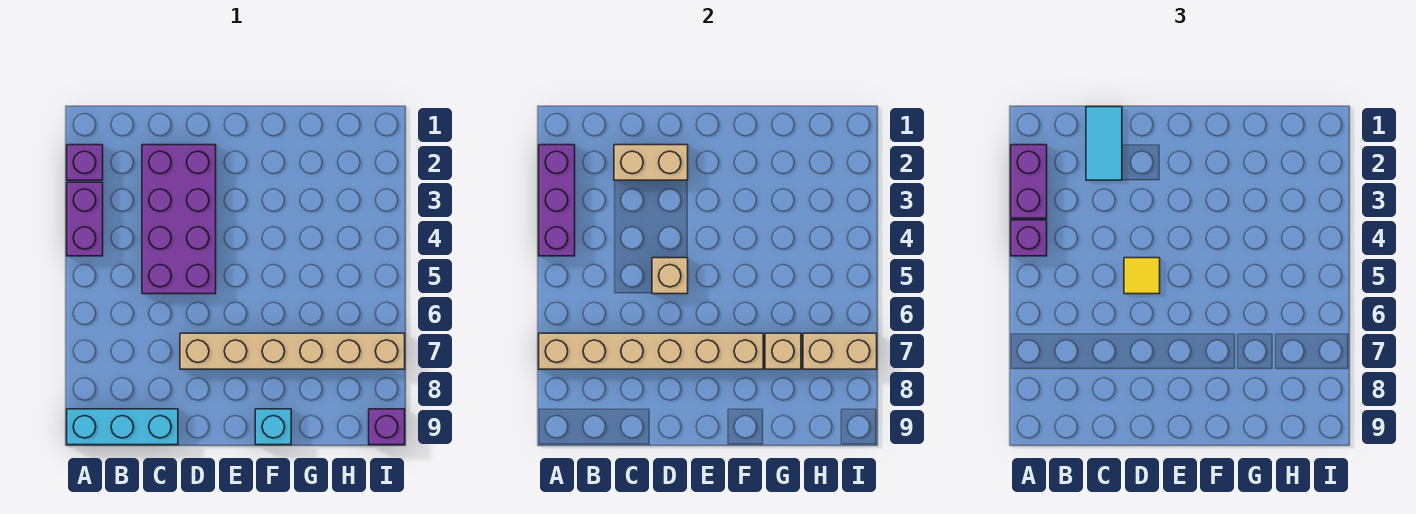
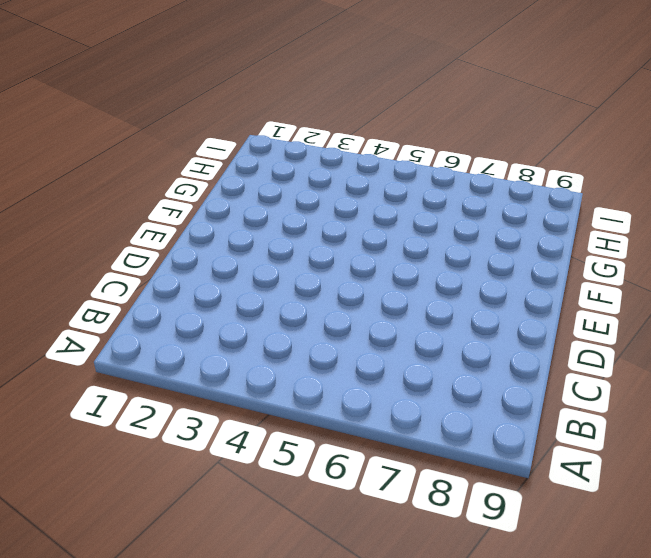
none -> purple brick A2 level 1
none -> purple brick A3:A4 level 1
none -> cyan brick A9:C9 level 1

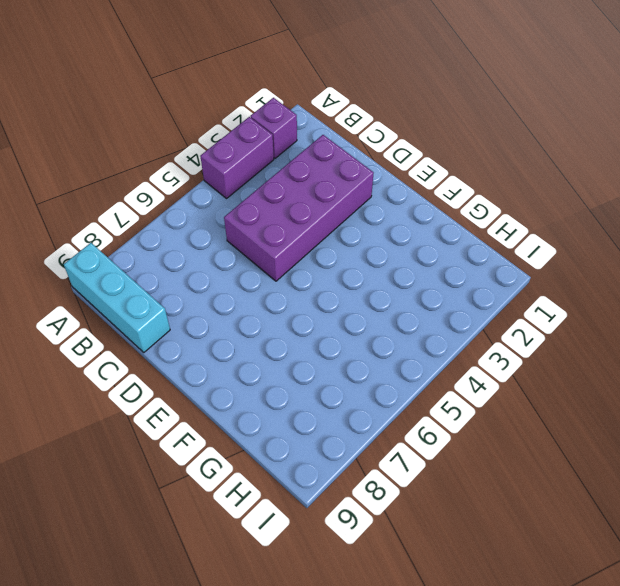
none -> tan brick D7:I7 level 1
none -> cyan brick F9 level 1
none -> purple brick I9 level 1

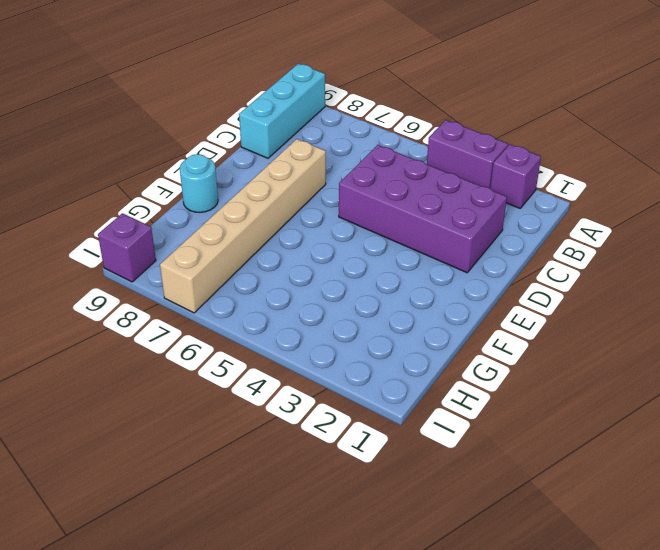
cyan round brick F9 level 1 -> cyan brick F9 level 1
none -> purple brick A2:A4 level 2
none -> tan brick A7:F7 level 2
none -> tan brick C2:D2 level 2

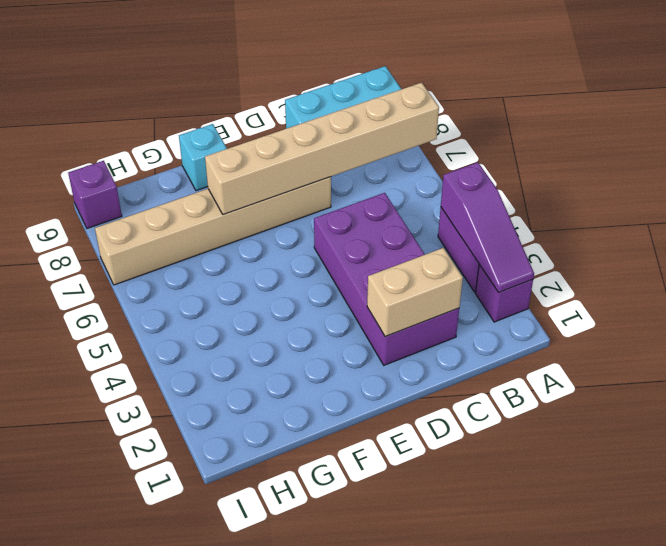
purple slope A2:A4 level 2 top 4 -> purple brick A2:A4 level 2
none -> tan brick D5 level 2
none -> tan brick G7 level 2
none -> tan brick H7:I7 level 2

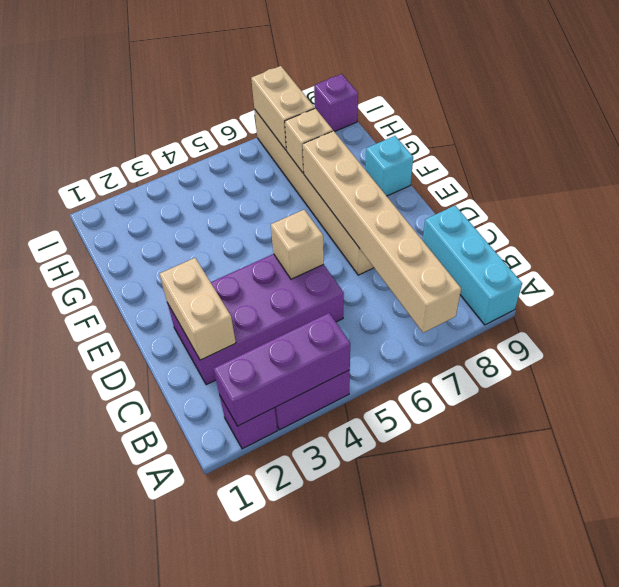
none -> purple brick A2:A3 level 3
none -> purple brick A4 level 3
none -> cyan tile C1:C2 level 3

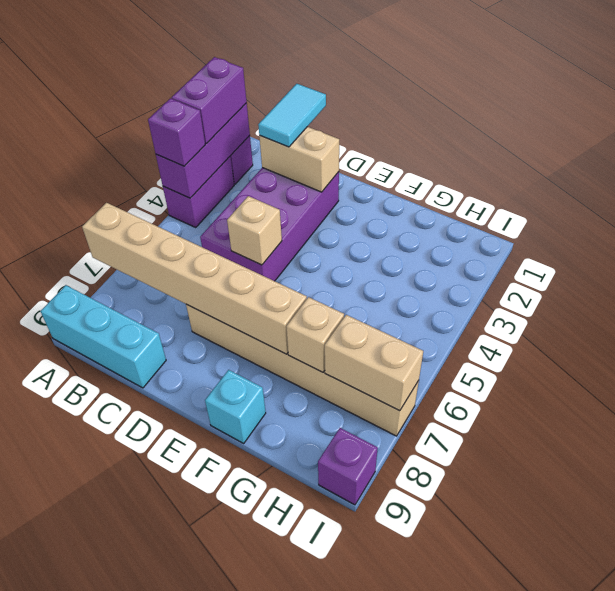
none -> yellow tile D5 level 3

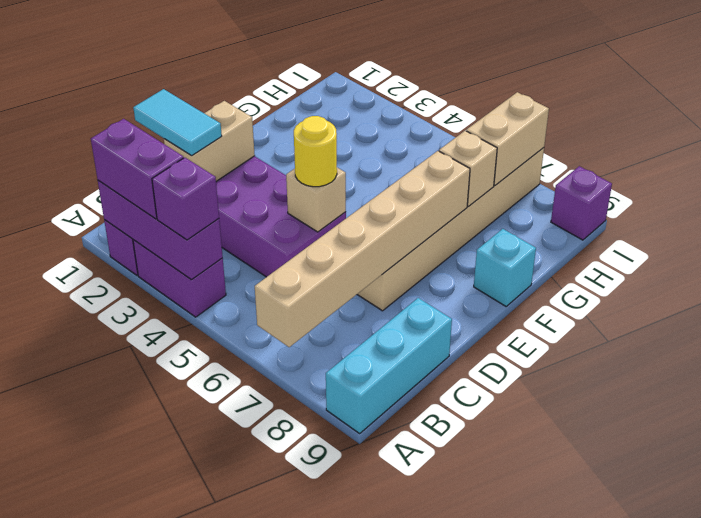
yellow round brick D5 level 3 -> yellow tile D5 level 3

